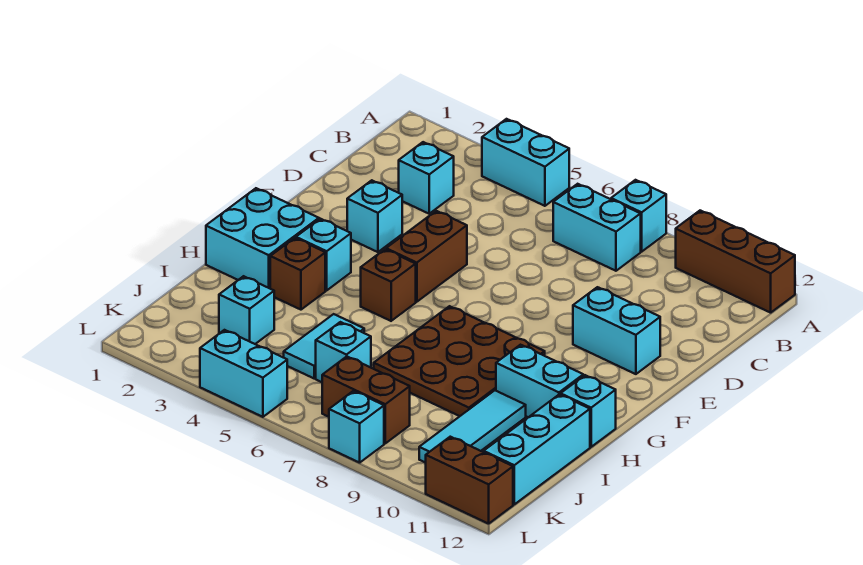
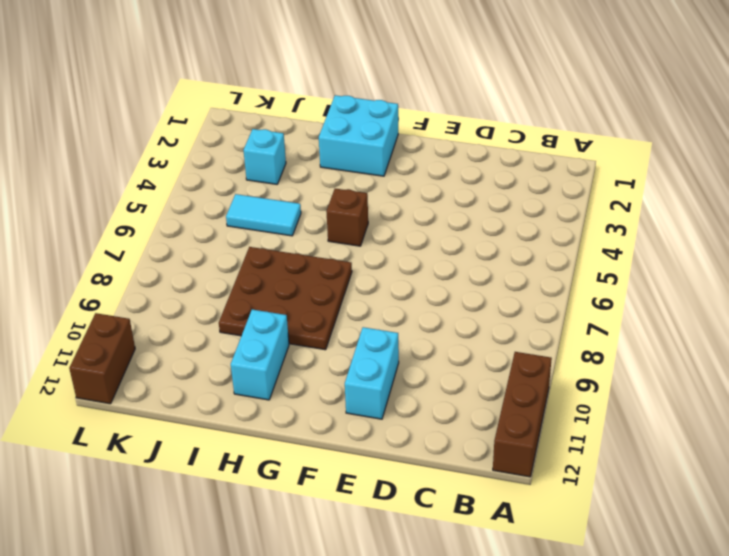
none -> cyan brick A4:A5 level 1
none -> cyan brick A8 level 1
none -> cyan brick B7:B8 level 1

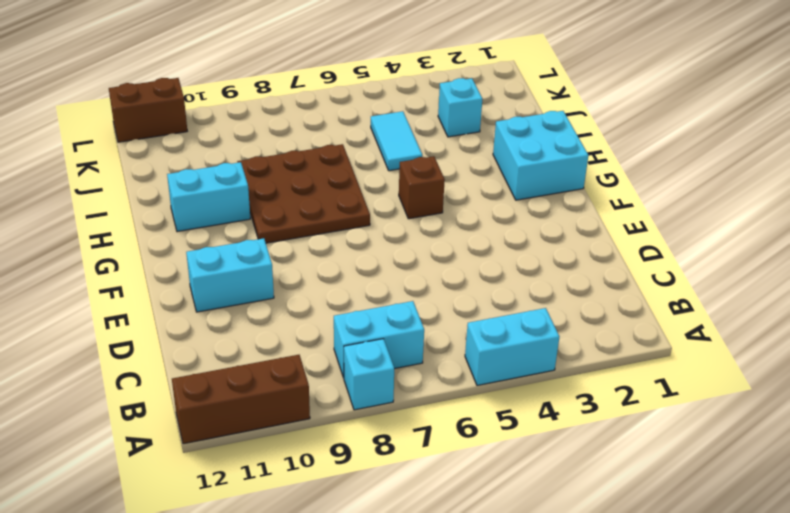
none -> cyan brick C3 level 1
none -> cyan brick E3 level 1
none -> brown brick E5:F5 level 1

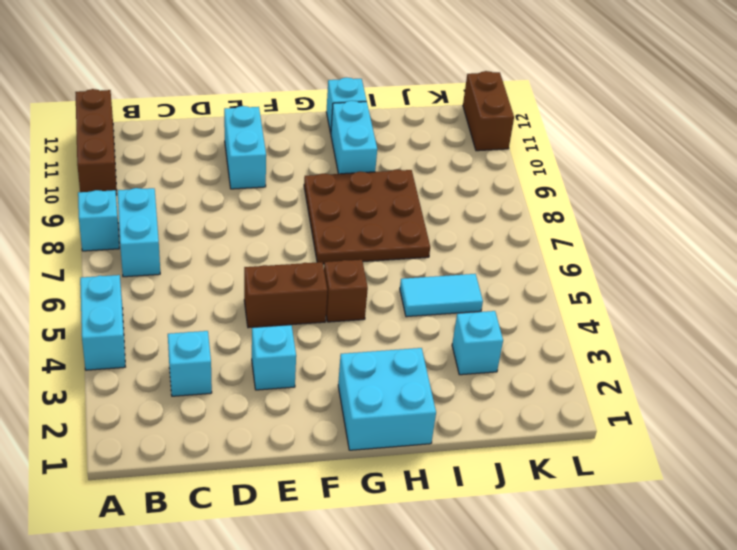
none -> cyan brick G3 level 1
none -> brown brick H3 level 1
none -> cyan tile I10:K10 level 1

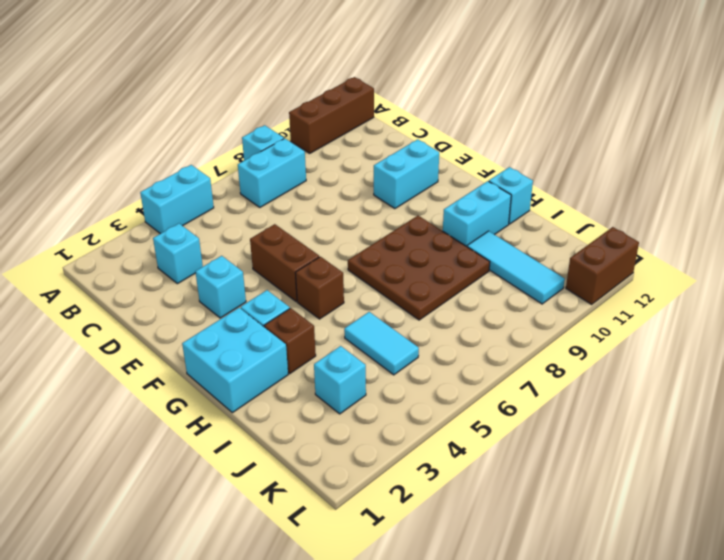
none -> cyan brick I12:K12 level 1
none -> cyan brick J6 level 1
none -> brown brick K7:K8 level 1

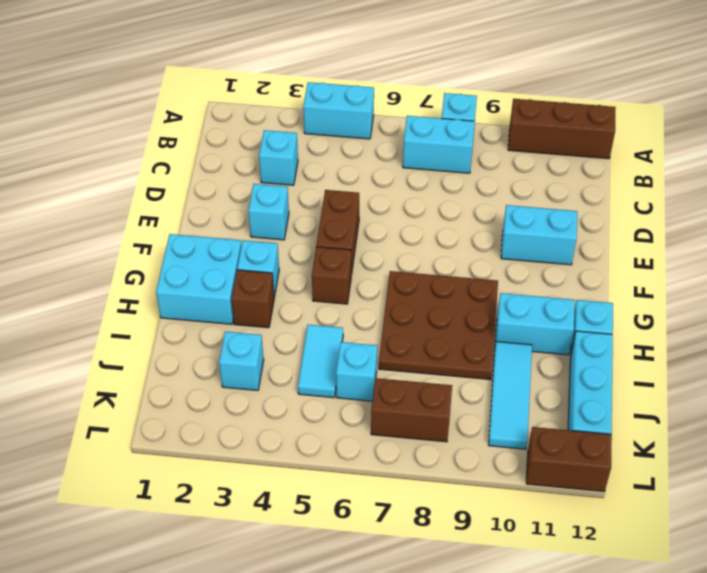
none -> cyan brick L4:L5 level 1
none -> cyan brick L8 level 1

